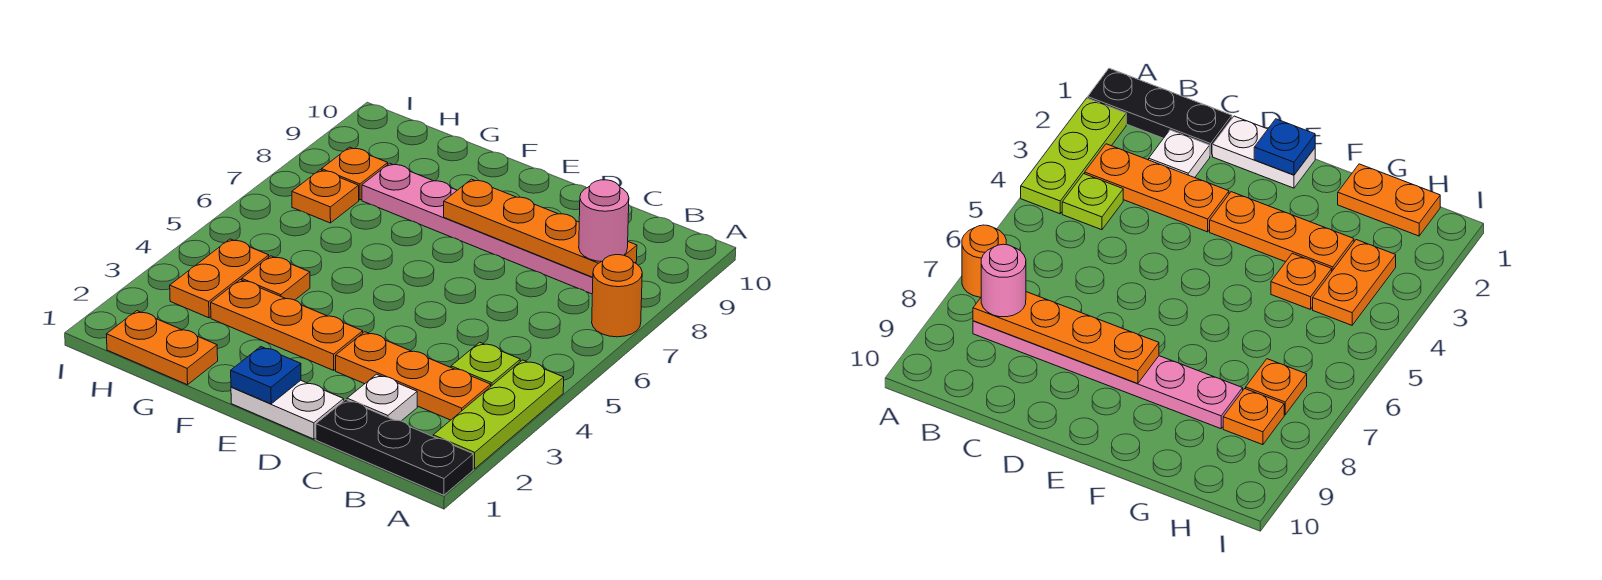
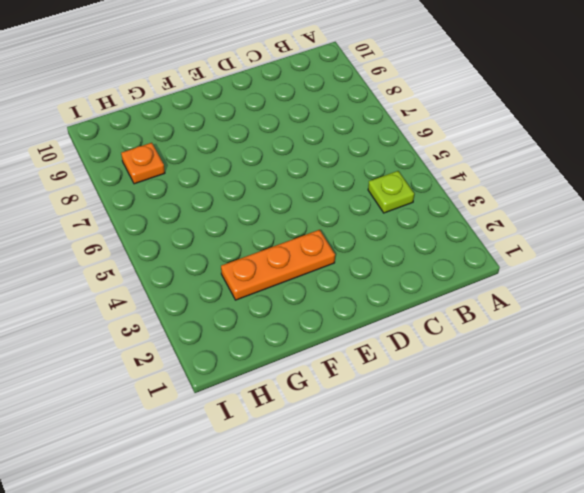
none -> black plate A1:C1 level 1
none -> lime plate A2:A4 level 1
none -> orange round brick A7 level 1

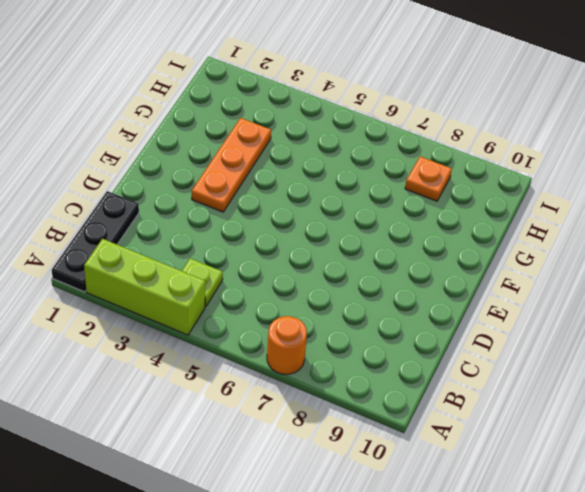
lime brick A2:A4 level 1 -> lime plate A2:A4 level 1
none -> orange plate B3:D3 level 1
none -> pink plate B8:G8 level 1
none -> white plate C2 level 1

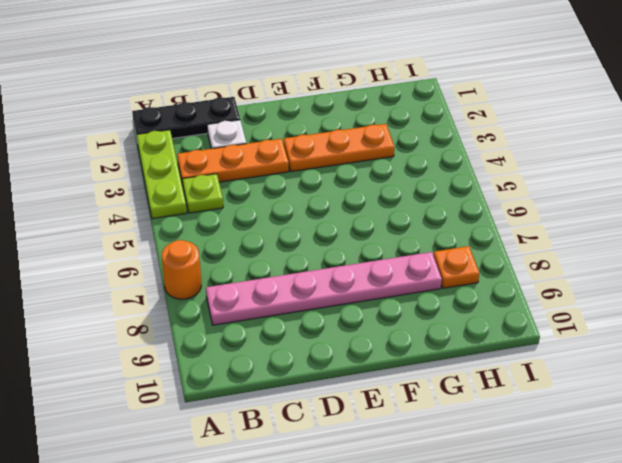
none -> white plate D1:E1 level 1
none -> orange plate G1:H1 level 1
none -> orange plate G4 level 1

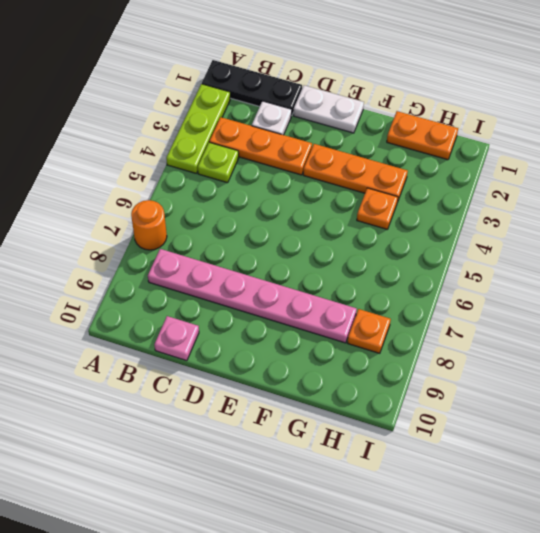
pink plate C10 level 1 -> none
none -> orange plate H3:H4 level 1
none -> orange plate H7 level 1
none -> orange plate B8:E8 level 2

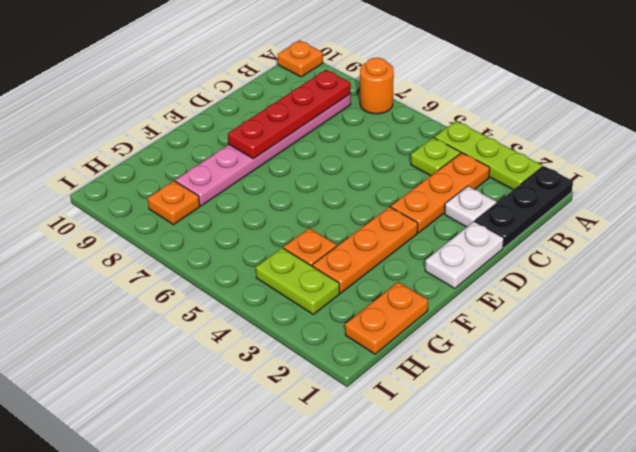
orange plate A10 level 1 -> orange plate H7 level 1
red plate B8:E8 level 2 -> orange plate B8:E8 level 2
lime plate H3:H4 level 1 -> orange plate H3:H4 level 1
none -> blue plate E1 level 2
none -> pink round brick B8 level 3

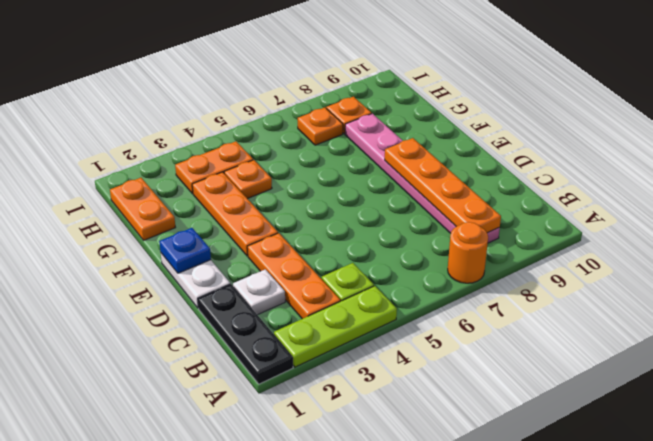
none -> pink round brick B8 level 3

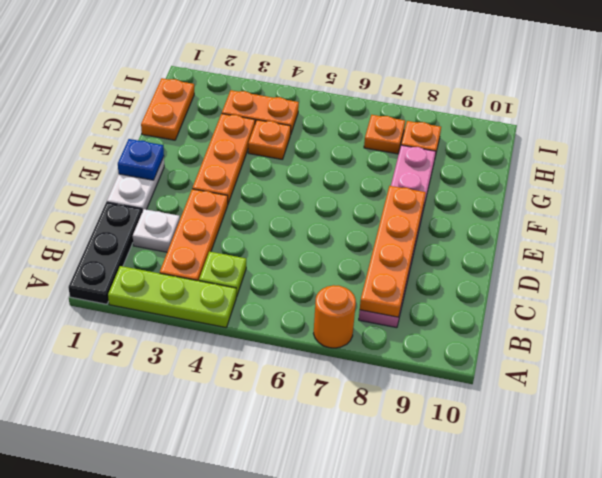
none -> pink round brick B8 level 3

